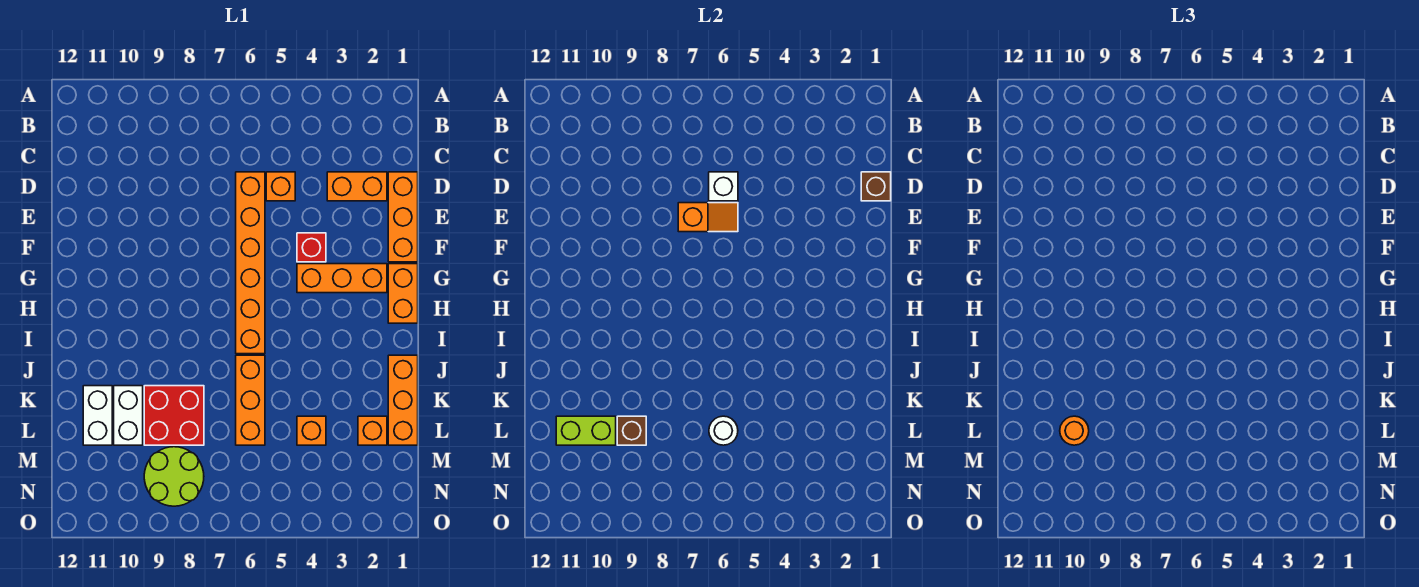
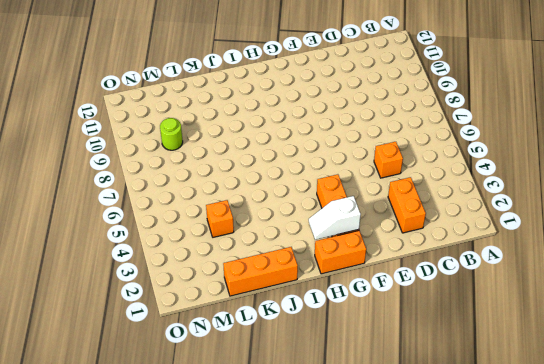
white slope G2:H2 level 2 top G -> none
lime round brick M9 level 1 -> lime round brick M8:N9 level 1
none -> orange brick D1:F1 level 1
none -> orange brick D6:I6 level 1
none -> red brick F4 level 1

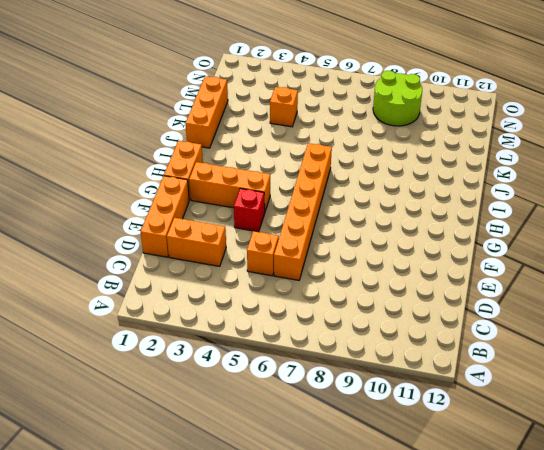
none -> orange brick J6:L6 level 1
none -> red brick K8:L9 level 1
none -> white brick K10:L10 level 1

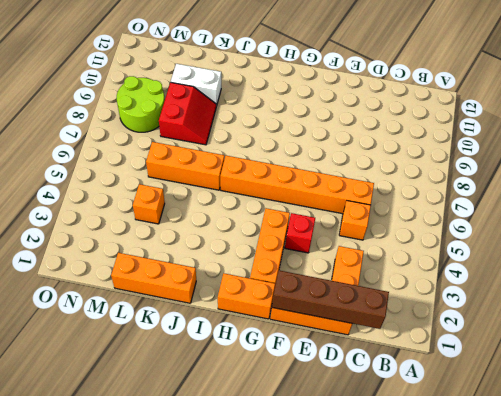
brown brick C1:F1 level 2 -> brown brick D1 level 2
red slope K8:L9 level 1 top L -> red brick K8:L9 level 1
none -> white brick K11:L11 level 1
none -> orange brick L2 level 1
none -> white brick D6 level 2

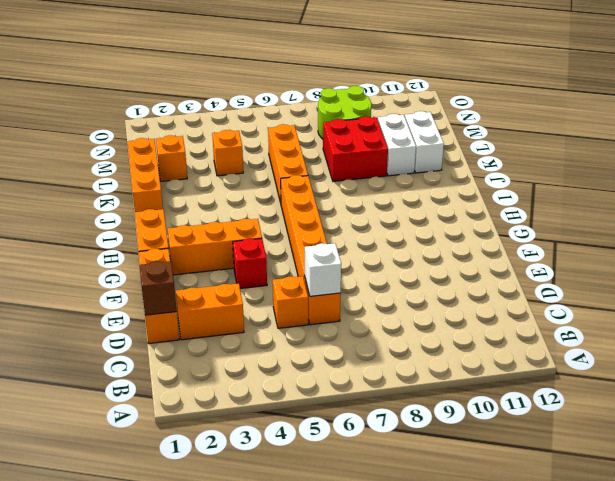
none -> orange slope E6:E7 level 2 top 7
none -> white round brick L6 level 2
none -> brown brick L9 level 2

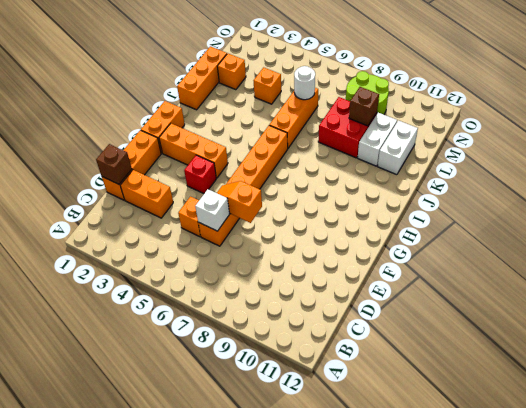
none -> lime brick L10:L11 level 2
none -> orange round brick L10 level 3

